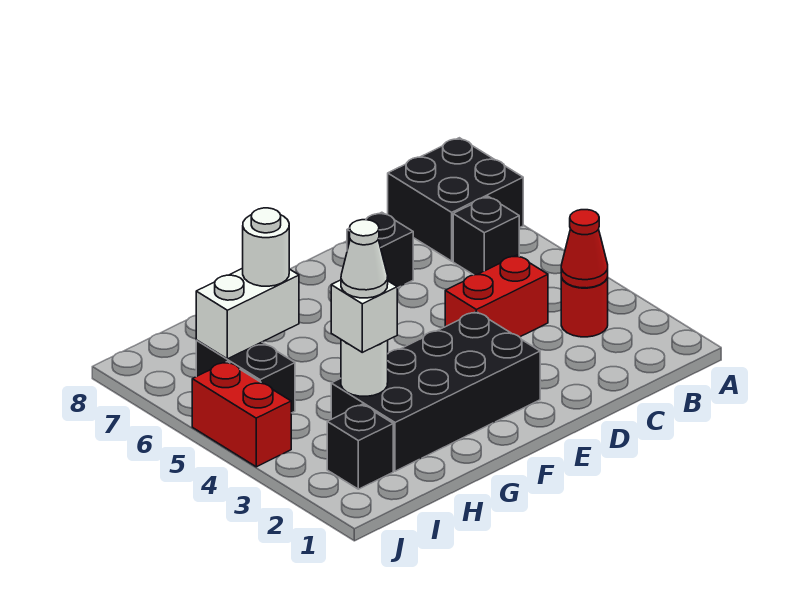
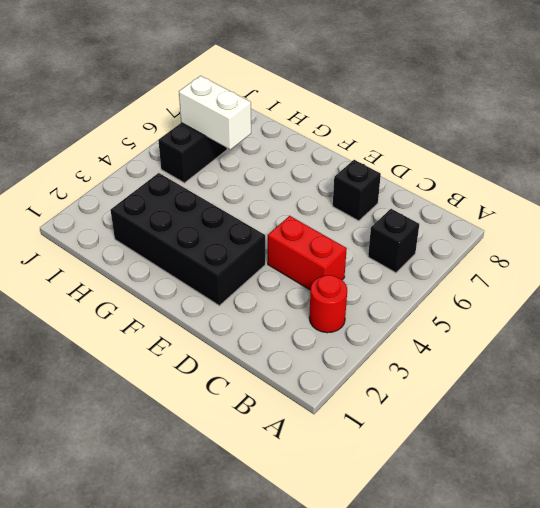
none -> black brick A7:B8 level 1
none -> black brick I2 level 1
none -> red brick J4:J5 level 1

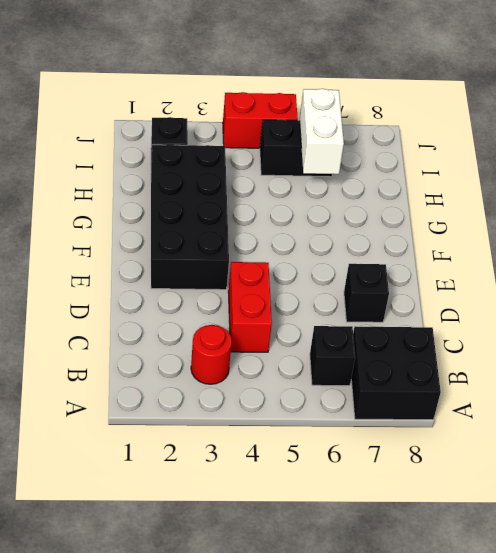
none -> red cone B3 level 2
none -> white round brick H3 level 2
none -> white brick H3 level 3

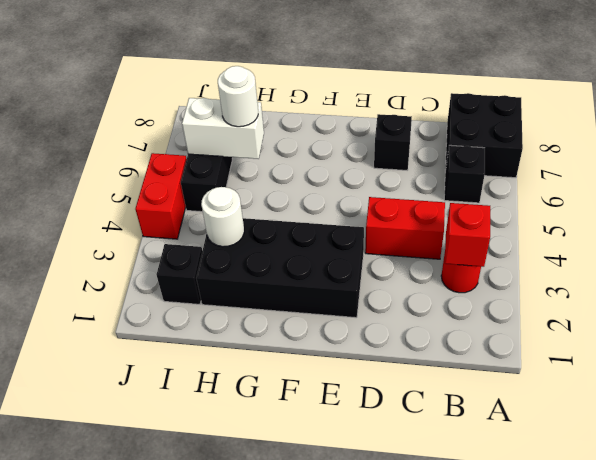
red brick B3 level 2 -> red cone B3 level 2
none -> white brick H3 level 3
none -> white cone H3 level 4

